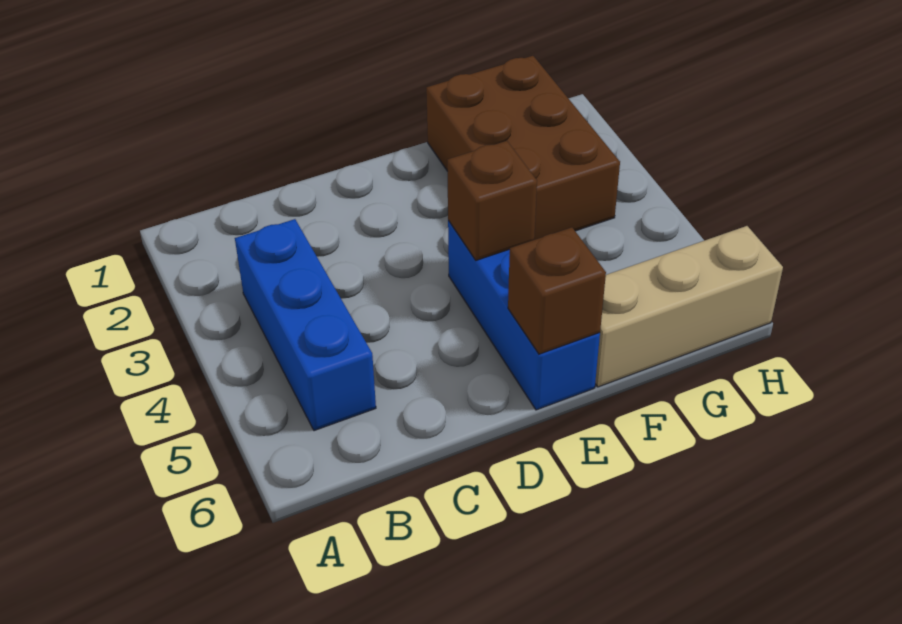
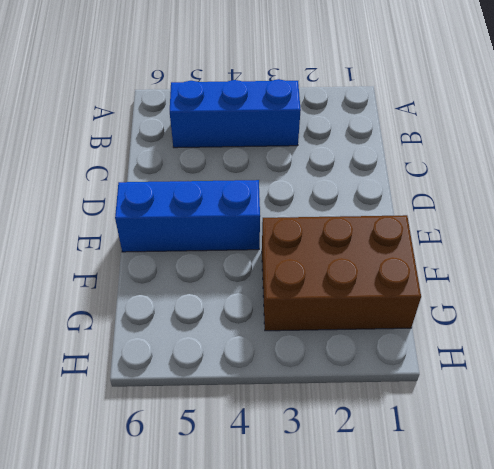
none -> tan brick F6:H6 level 1
none -> brown brick E4 level 2

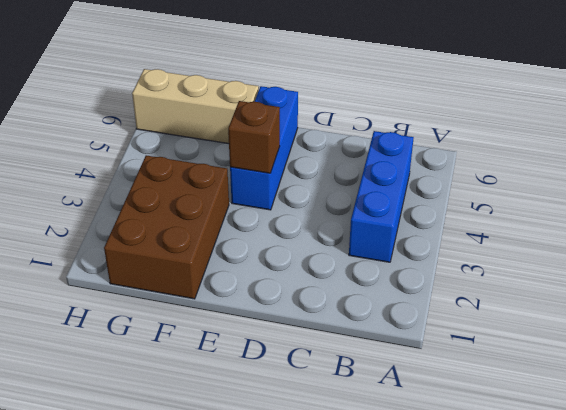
none -> brown brick E6 level 2

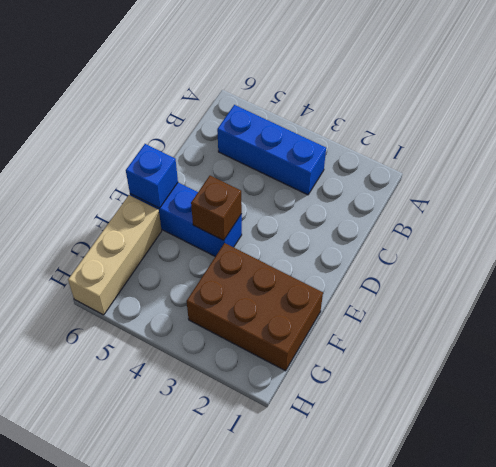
blue brick E6 level 2 -> brown brick E6 level 2

